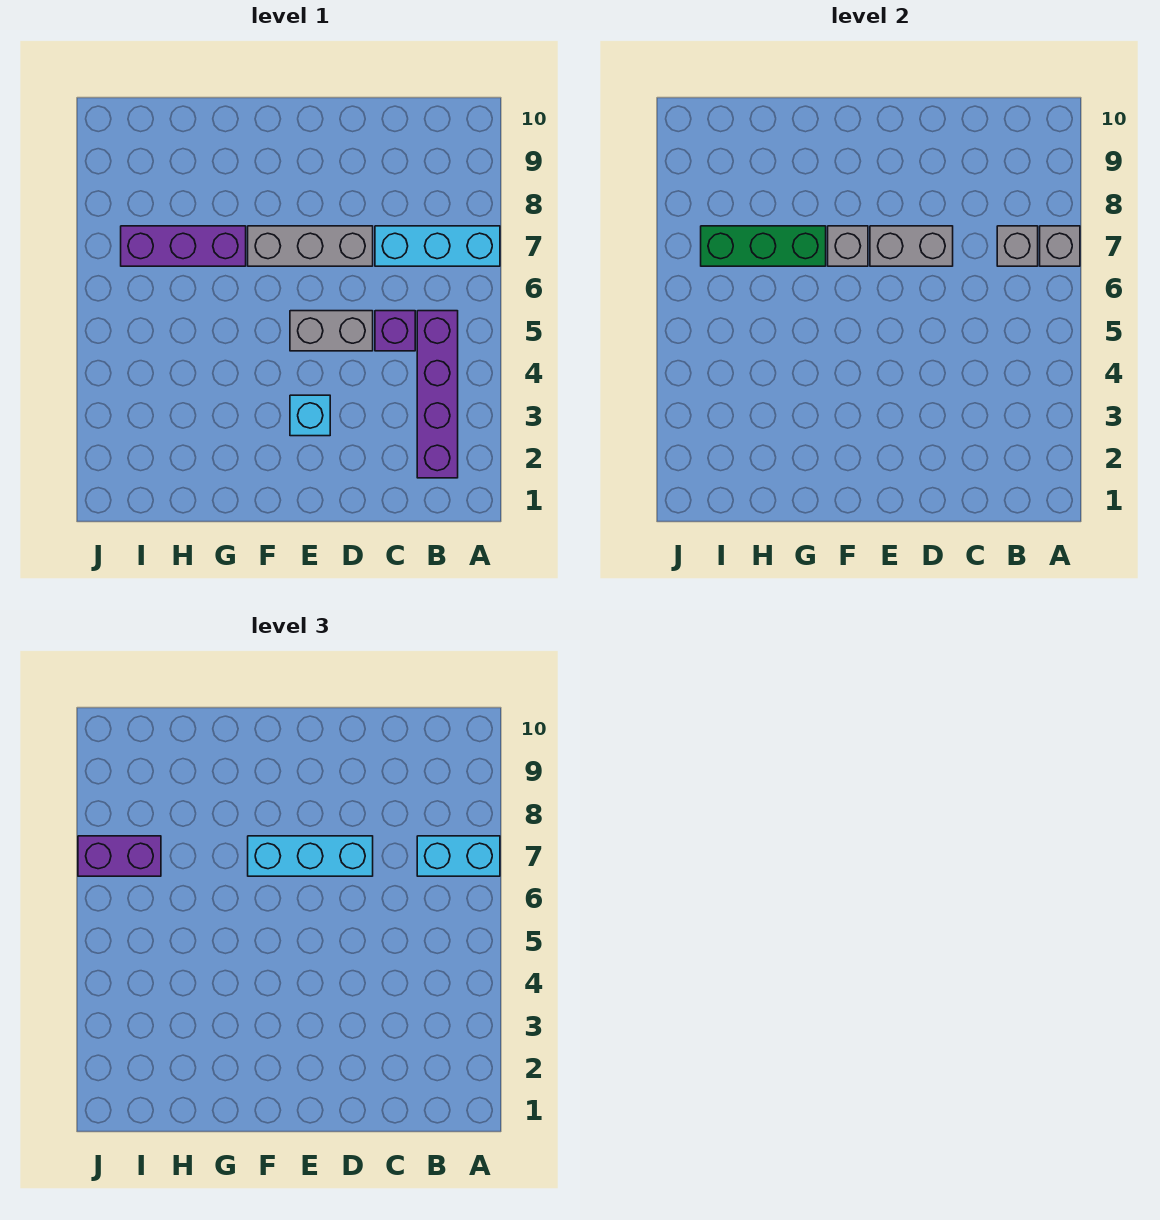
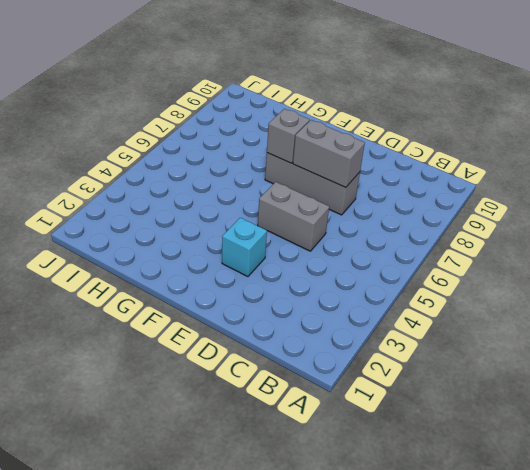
none -> cyan brick A7:C7 level 1
none -> purple brick B2:B5 level 1
none -> purple brick C5 level 1

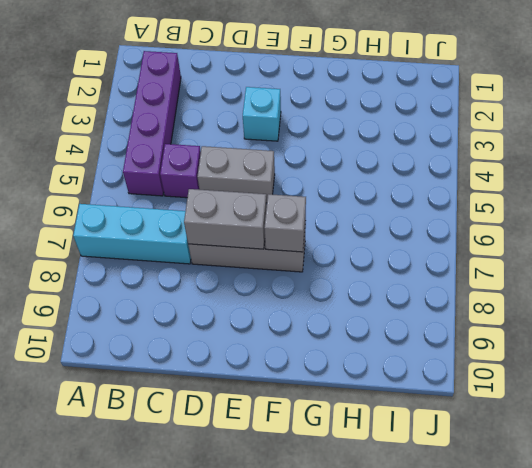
none -> purple brick G7:I7 level 1
none -> grey brick A7 level 2
none -> grey brick B7 level 2

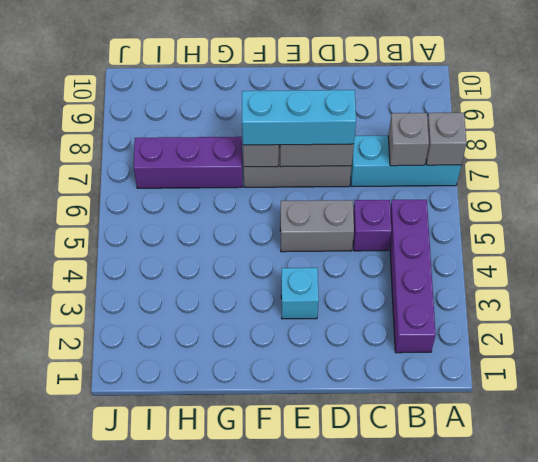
none -> green brick G7:I7 level 2
none -> cyan brick A7:B7 level 3
none -> purple brick I7:J7 level 3

